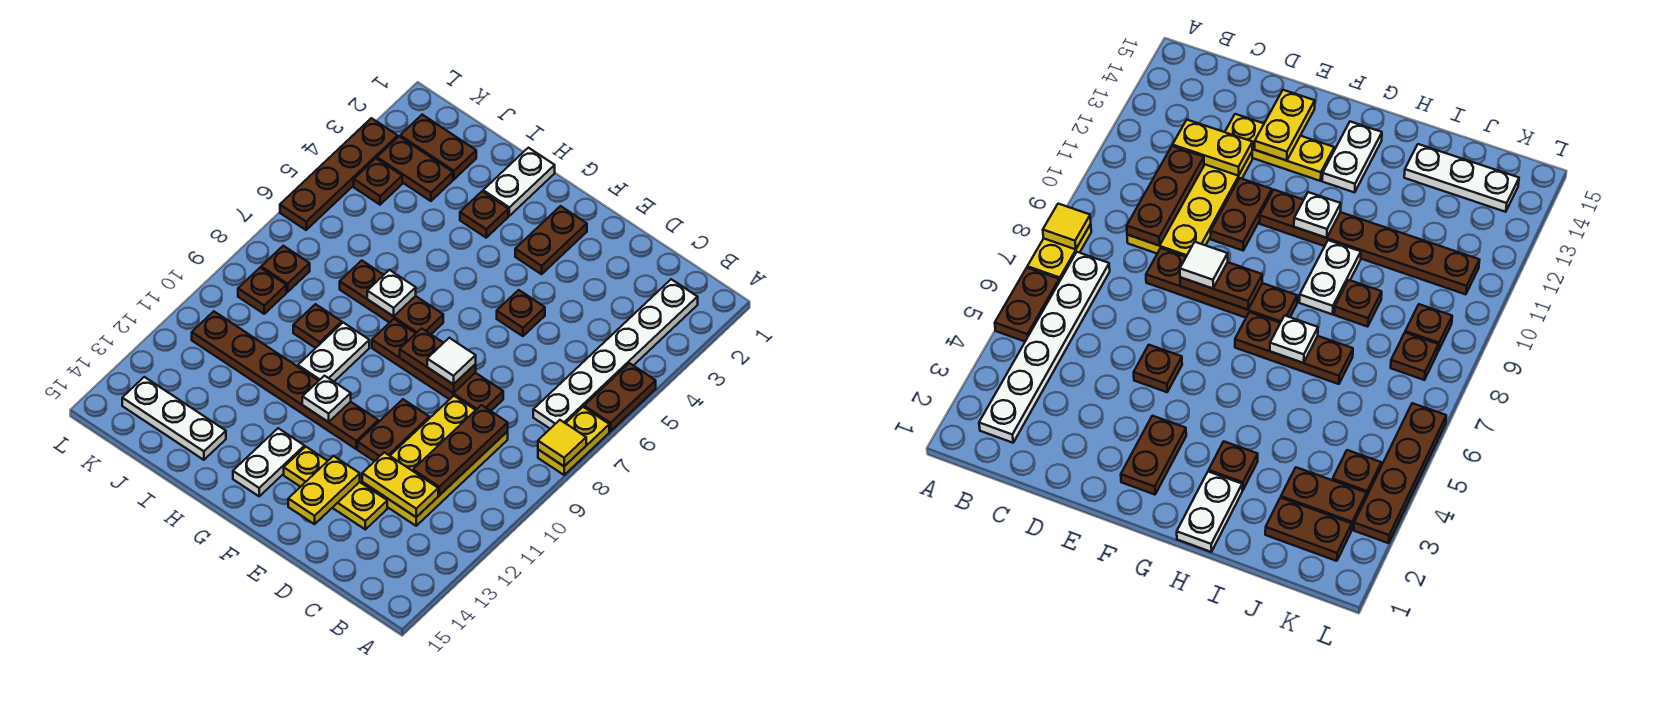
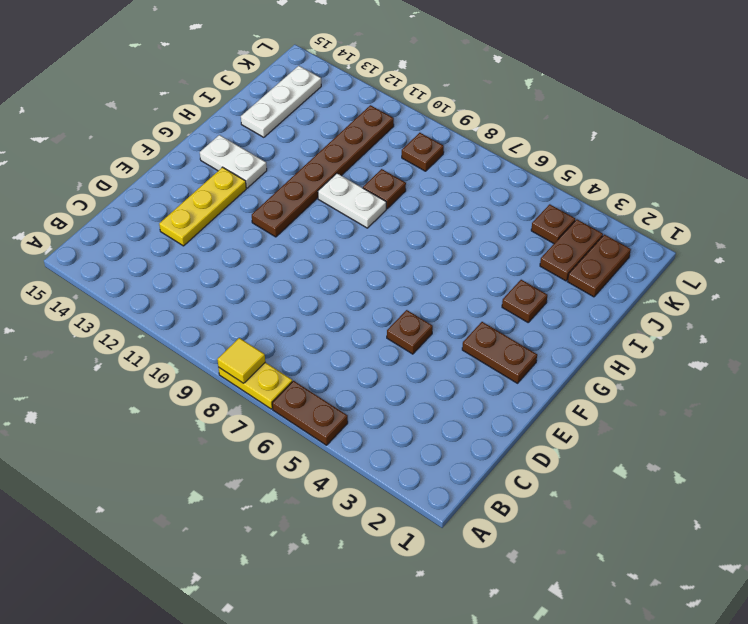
none -> white plate B2:B7 level 1
none -> yellow plate C9:D12 level 1
none -> brown plate D8:G8 level 1
none -> brown plate E10:E11 level 1

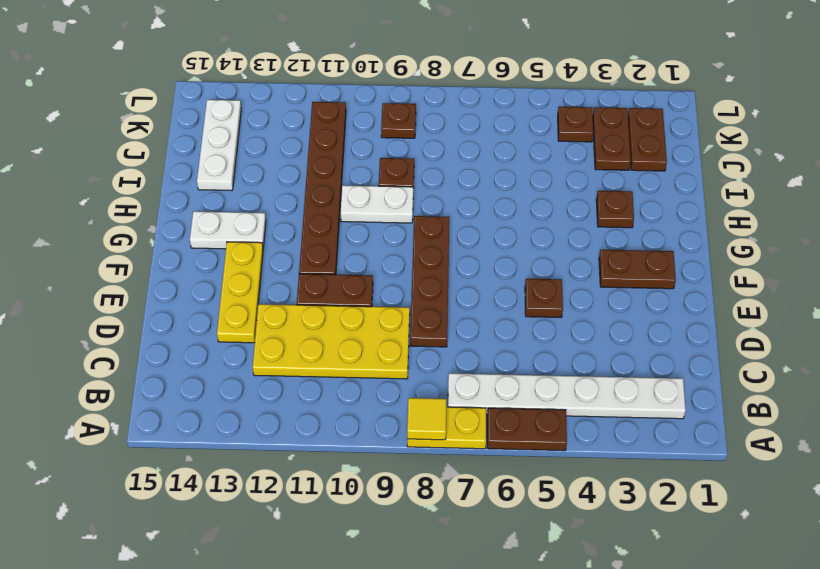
none -> brown plate G7:I7 level 1
none -> white plate H1:H2 level 1
none -> brown plate K8 level 1
none -> brown plate L3:L6 level 1

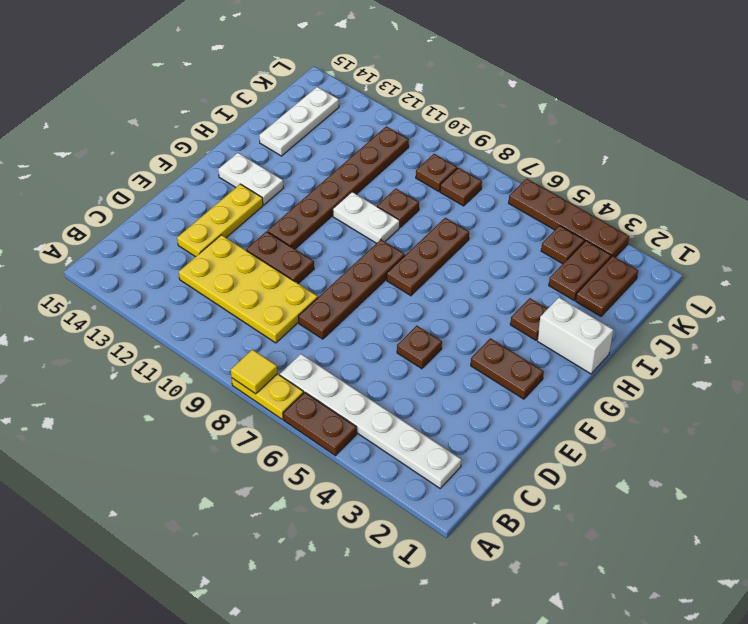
white brick H1:H2 level 1 -> white plate H1:H2 level 1
none -> brown plate C9:C11 level 2
none -> yellow plate C12:D12 level 2
none -> brown plate E8:F8 level 2
none -> yellow plate E13:E14 level 2

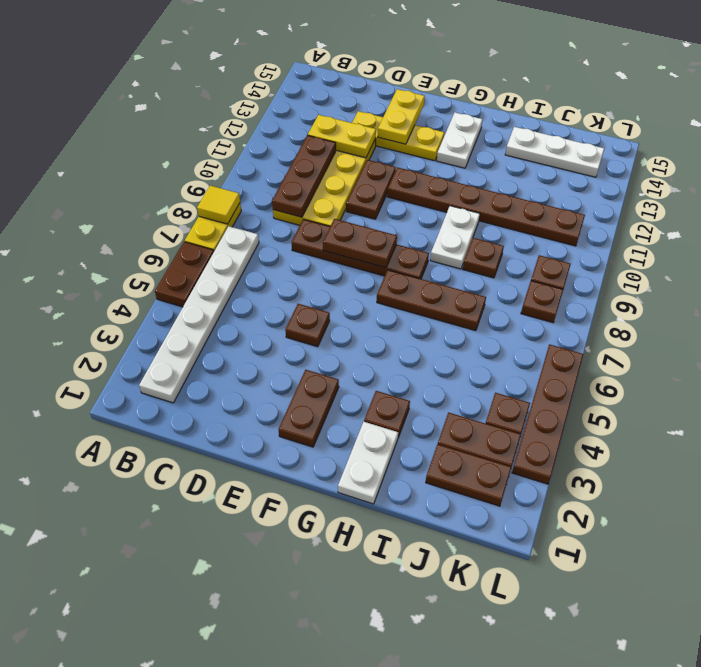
none -> white plate G11 level 2
none -> white plate H7 level 2
none -> white tile E8 level 3

